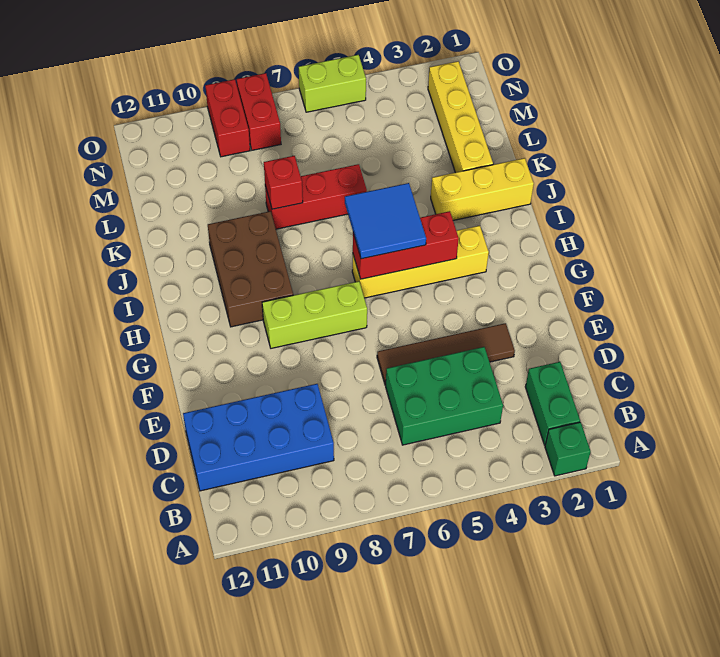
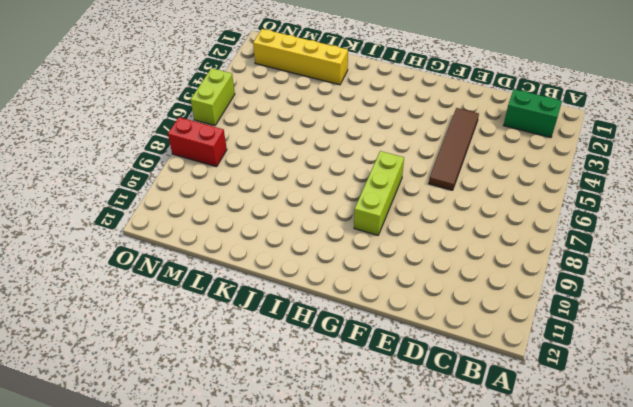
none -> green brick A2 level 1
none -> green brick C4:D6 level 1
none -> blue brick C9:D12 level 1

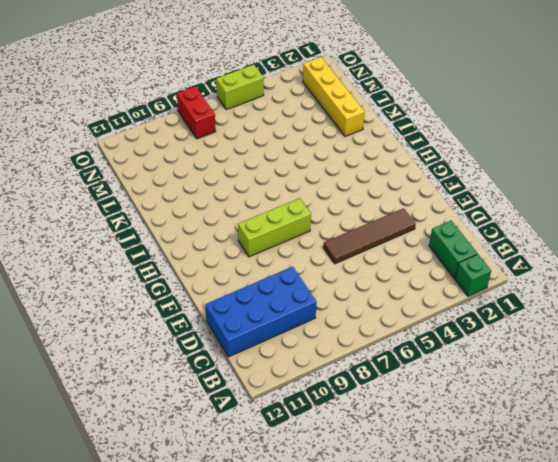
none -> green brick C4:D6 level 1
none -> yellow brick H3:H6 level 1
none -> brown brick H9:J10 level 1

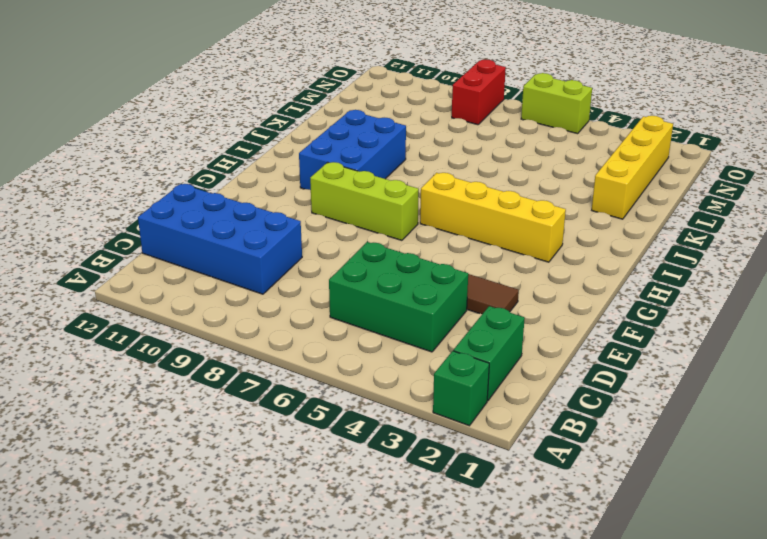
blue brick H9:J10 level 1 -> brown brick H9:J10 level 1
none -> yellow brick J1:J3 level 1
none -> red brick K6:K8 level 1
none -> red brick N9:O9 level 1

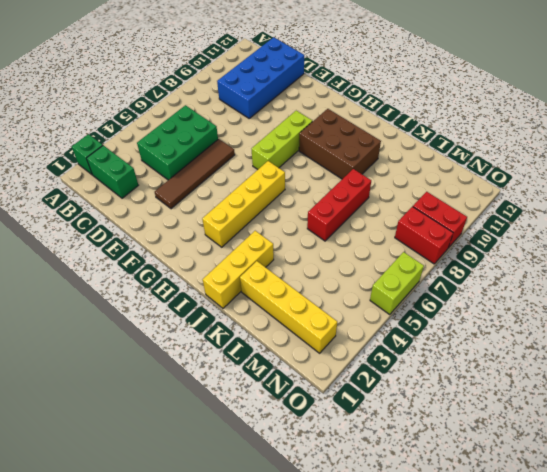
none -> red brick H4:H6 level 2
none -> red brick K8 level 2
none -> blue tile H5:I6 level 3

